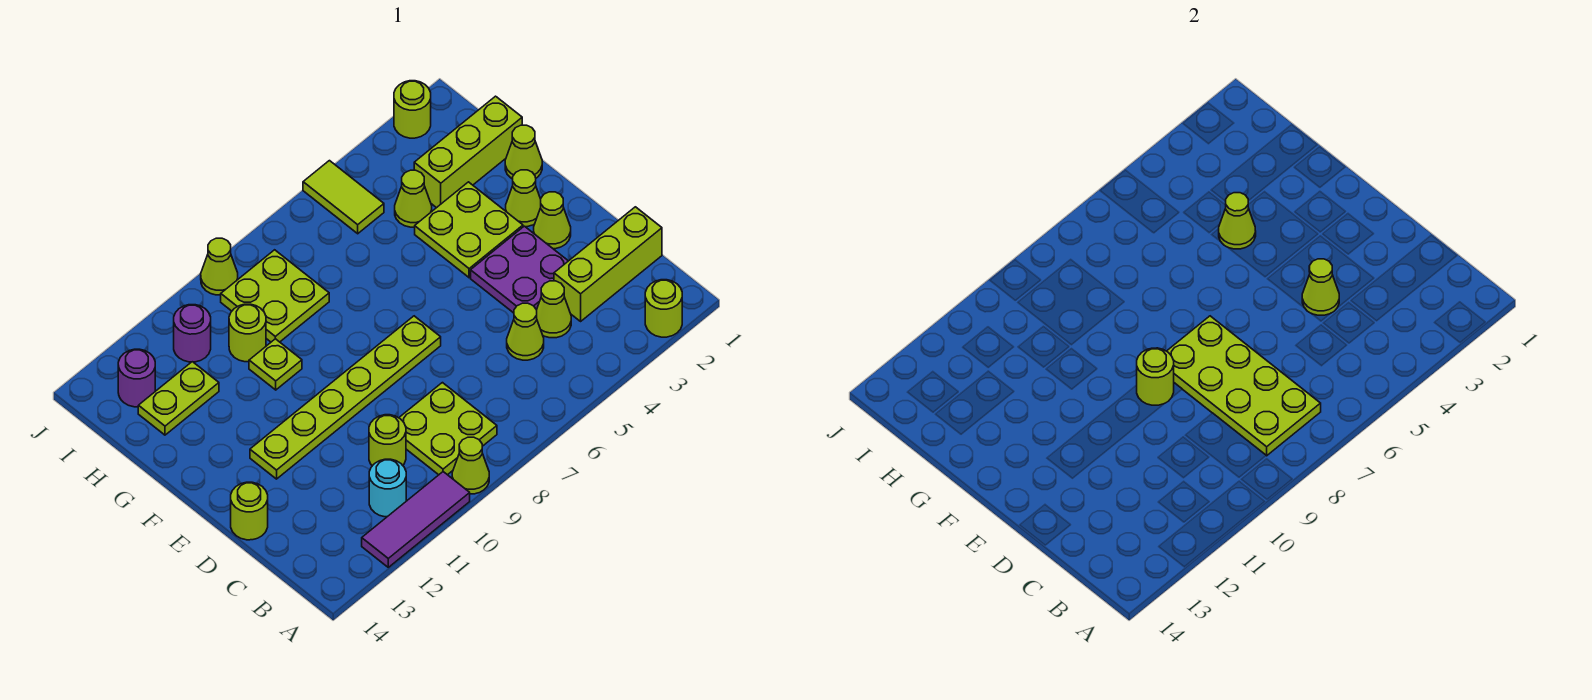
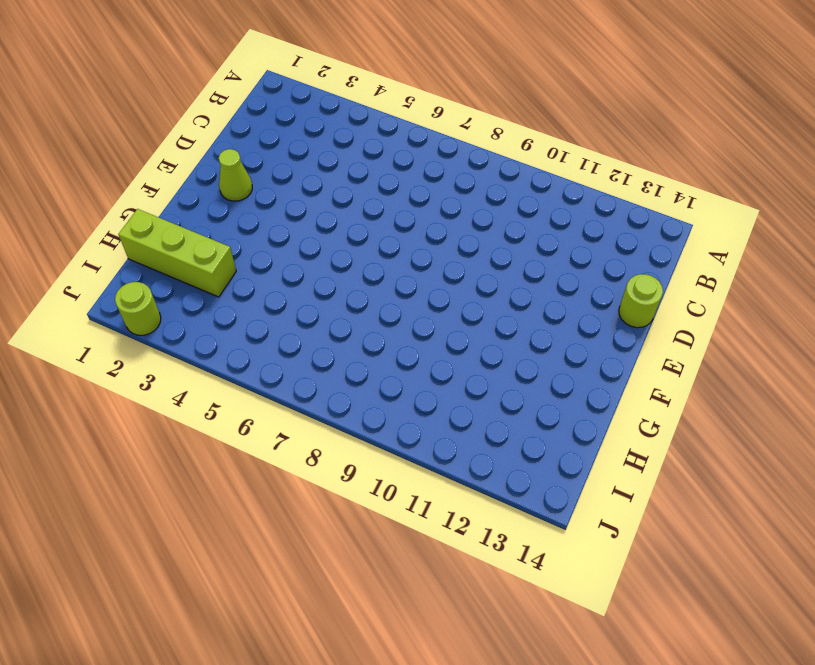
none -> lime round brick A2 level 1
none -> lime cone A9 level 1
none -> purple tile A10:A12 level 1
none -> lime plate B8:C9 level 1

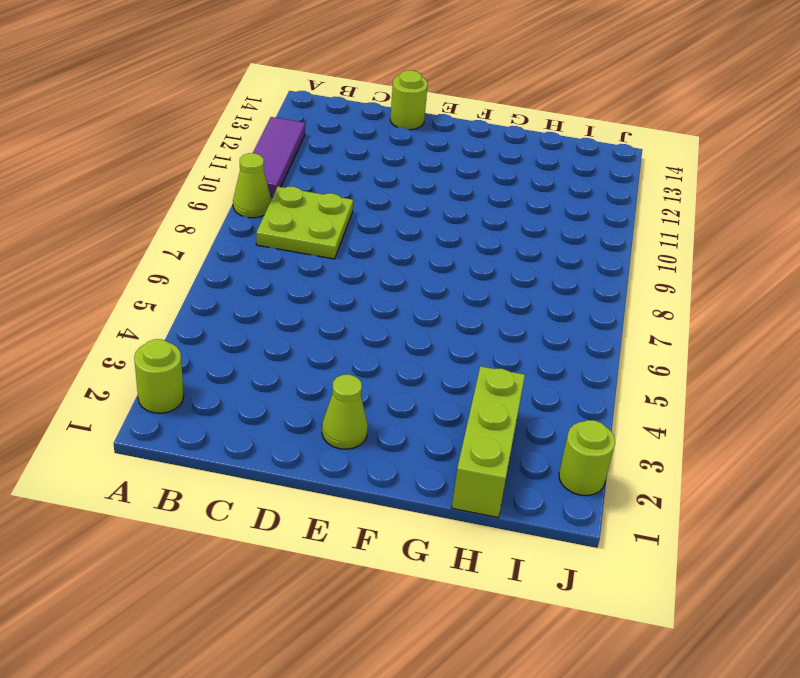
none -> cyan round brick B11 level 1
none -> lime brick C1:C3 level 1
none -> lime cone C4 level 1
none -> lime cone C5 level 1

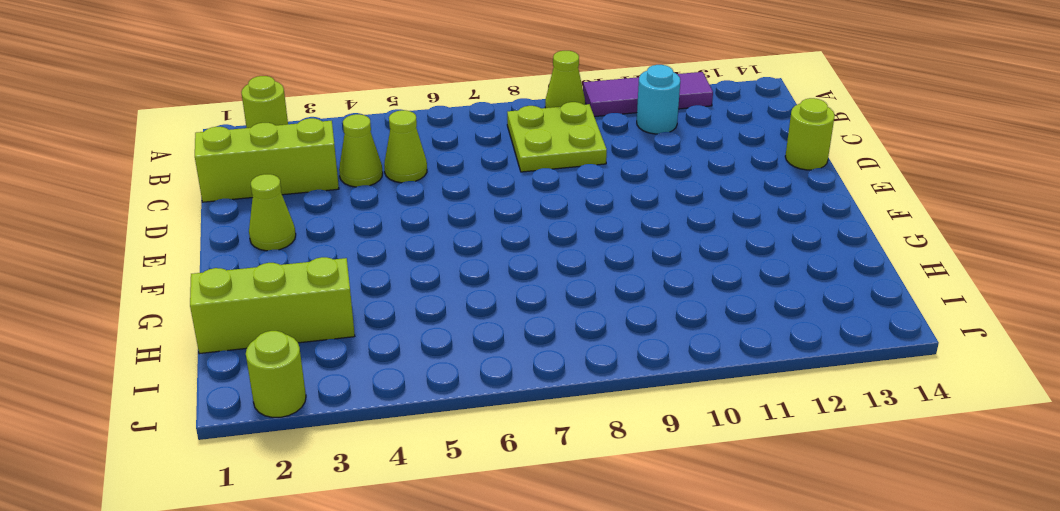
none -> lime round brick C10 level 1
none -> purple plate D3:E4 level 1
none -> lime plate E7:E12 level 1
none -> lime cone F2 level 1

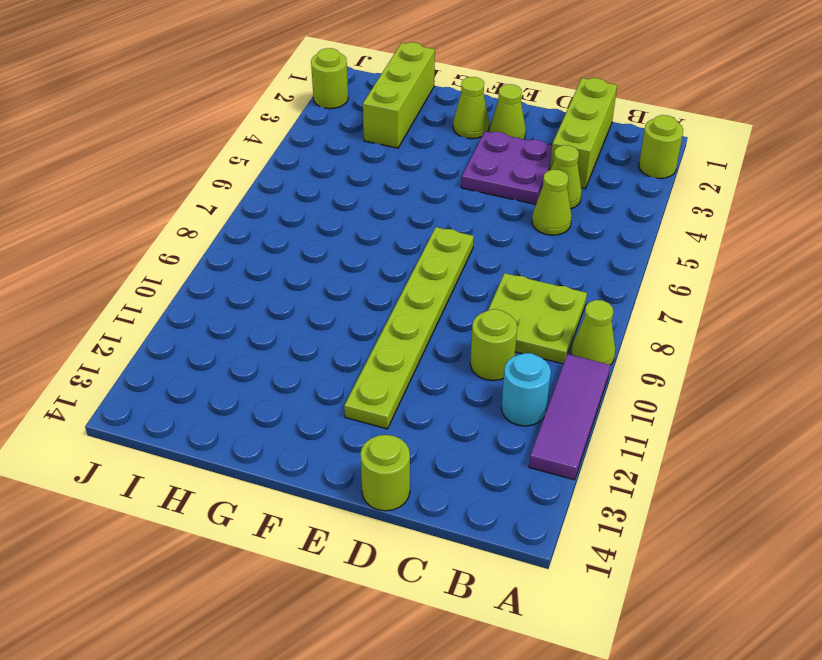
none -> lime plate F3:G4 level 1
none -> lime cone G1 level 1
none -> lime plate G10 level 1
none -> lime cone H4 level 1

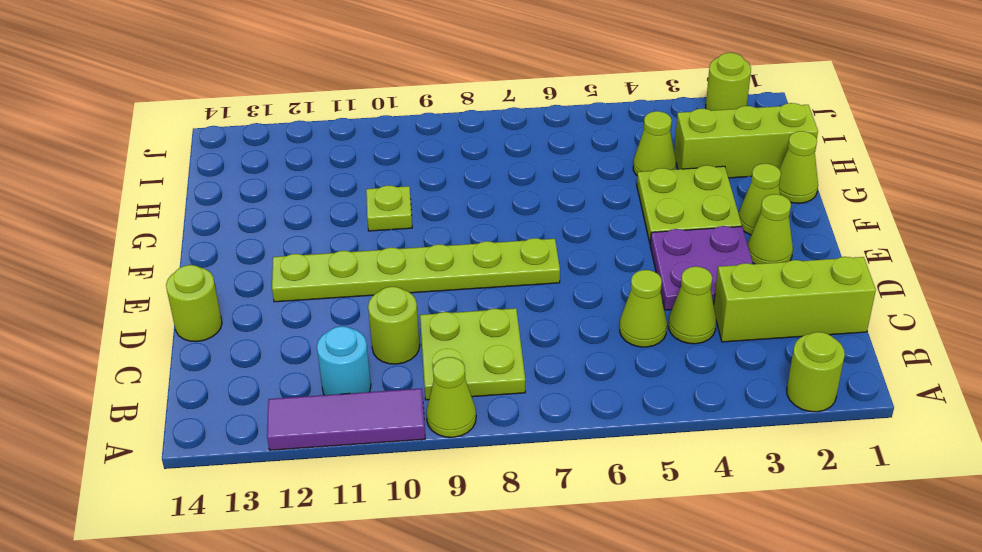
none -> lime plate H8:I9 level 1
none -> lime round brick H10 level 1
none -> lime plate H12:H13 level 1
none -> lime tile I5:J5 level 1

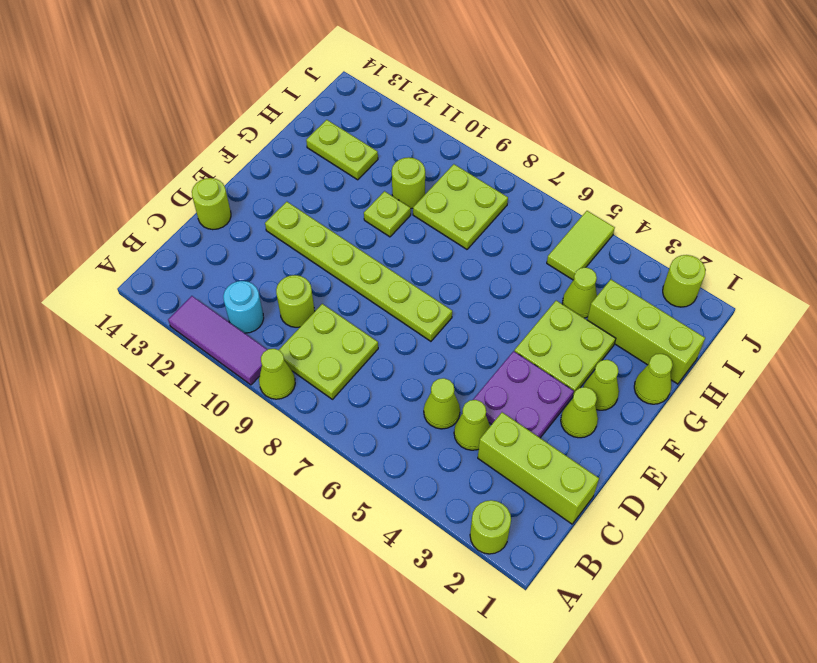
none -> purple round brick I11 level 1
none -> purple round brick I13 level 1
none -> lime cone J9 level 1
none -> lime plate B7:E8 level 2

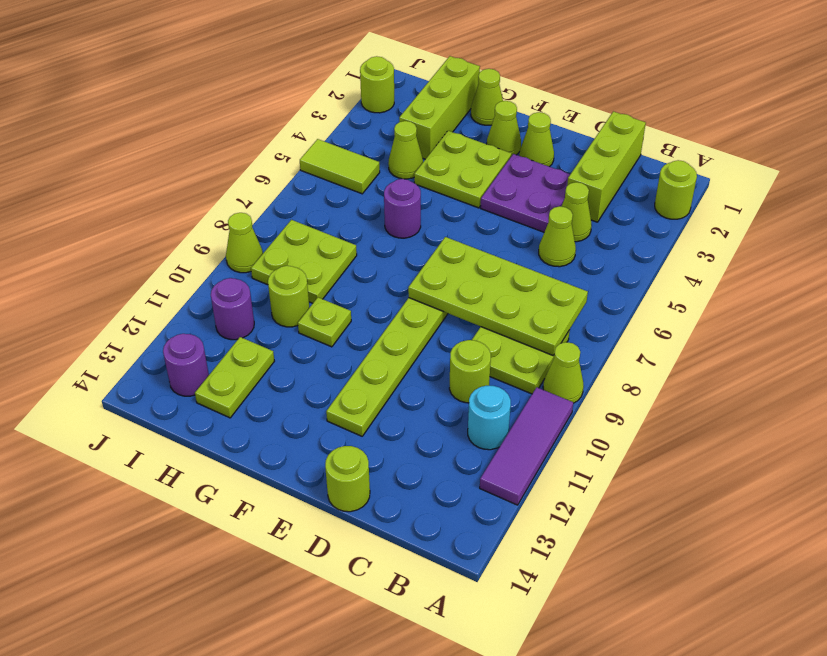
purple round brick G6 level 1 -> none
none -> lime cone D4 level 2
none -> lime round brick E9 level 2
none -> lime cone G4 level 2

